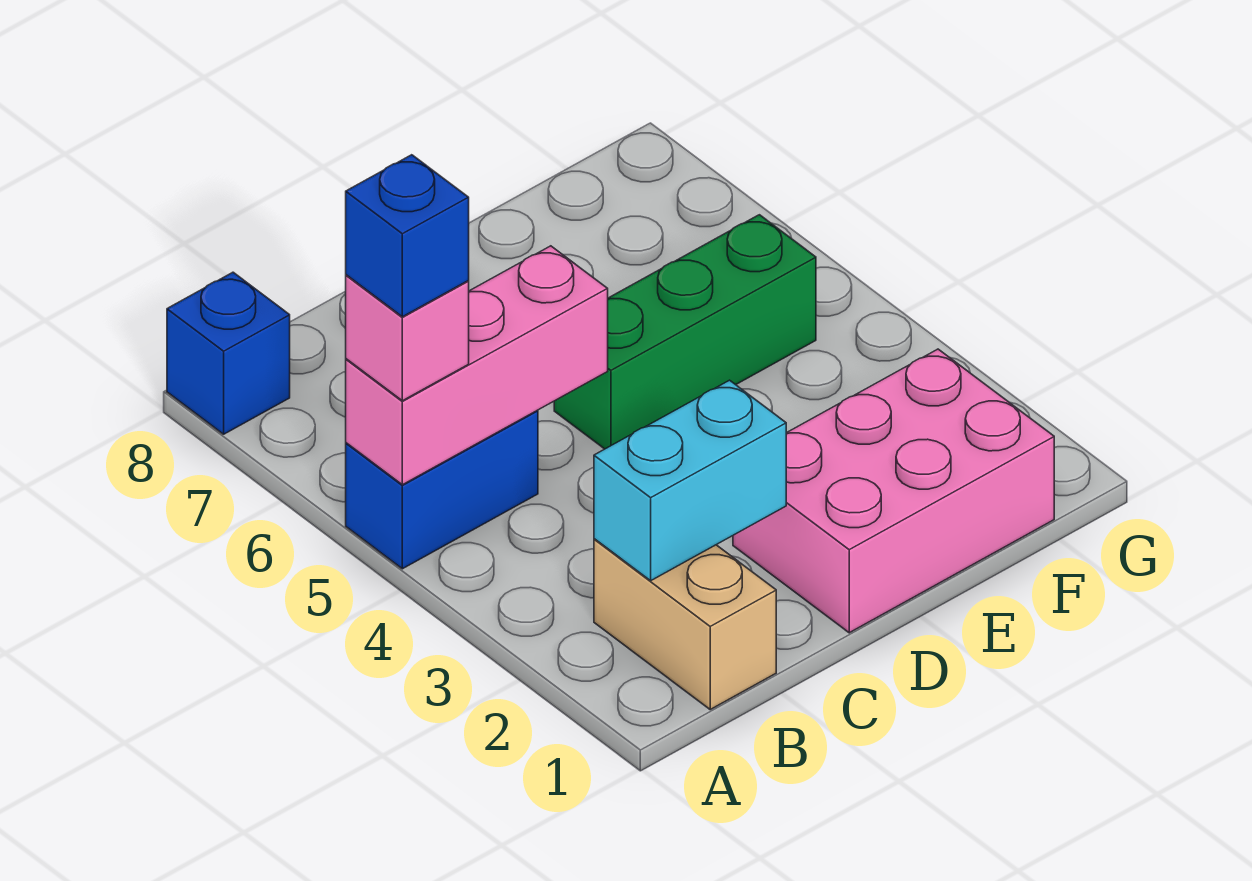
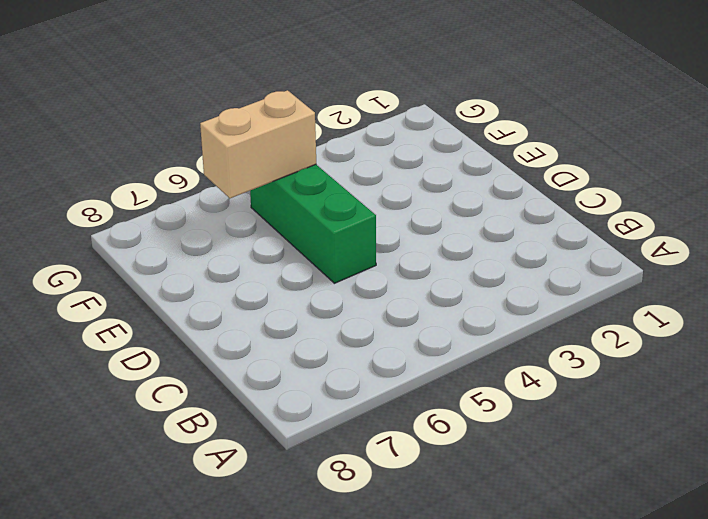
tan brick F5:F6 level 2 -> tan brick B1:B2 level 1
none -> blue brick A5:B5 level 1
none -> blue brick A8 level 1

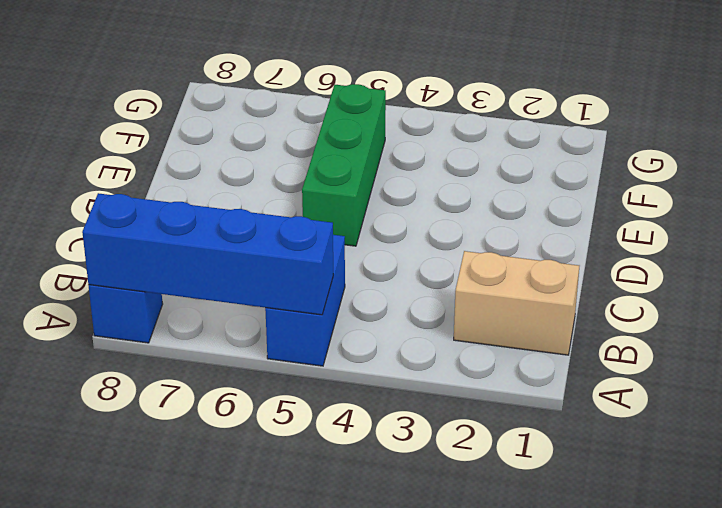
blue brick A5:A8 level 2 -> pink brick A5:C5 level 2
none -> pink brick D1:F2 level 1
none -> cyan brick B2:C2 level 2

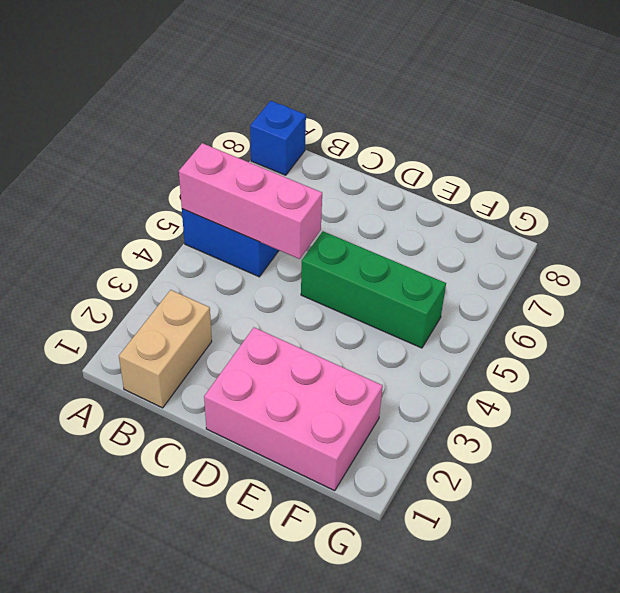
none -> cyan brick B2:C2 level 2
none -> pink brick A5 level 3

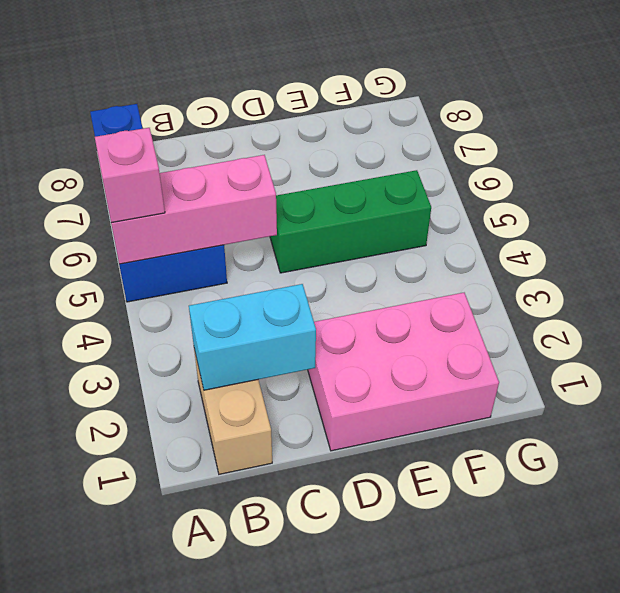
none -> blue brick A5 level 4

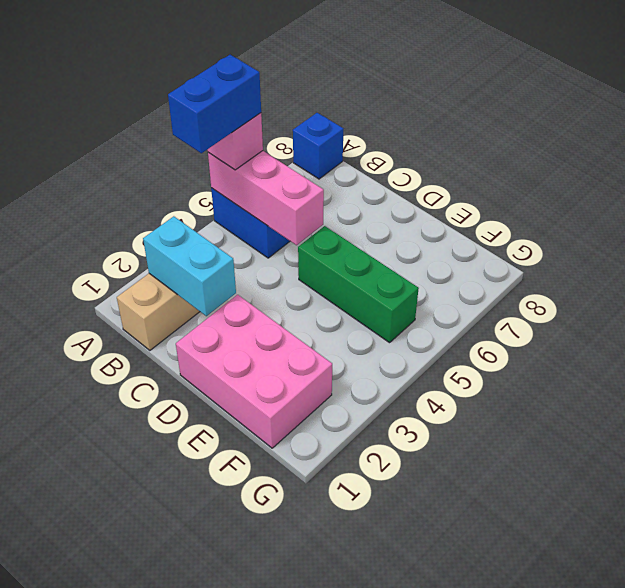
blue brick A4:A5 level 4 -> blue brick A5 level 4

